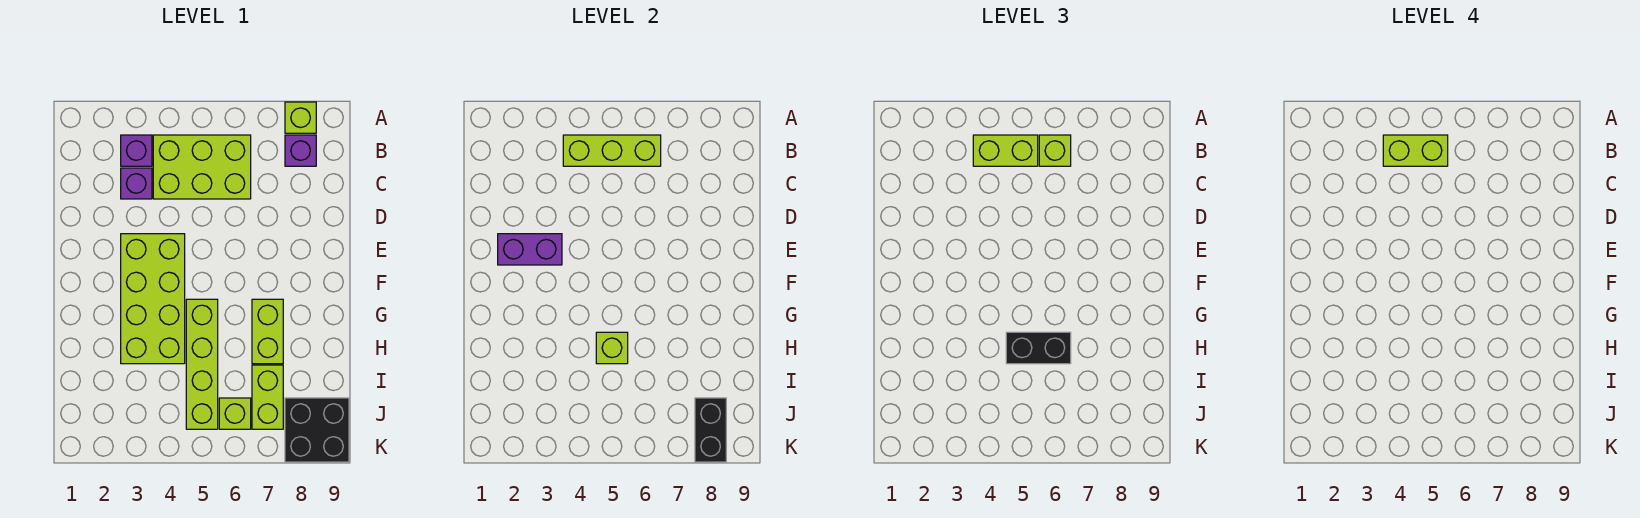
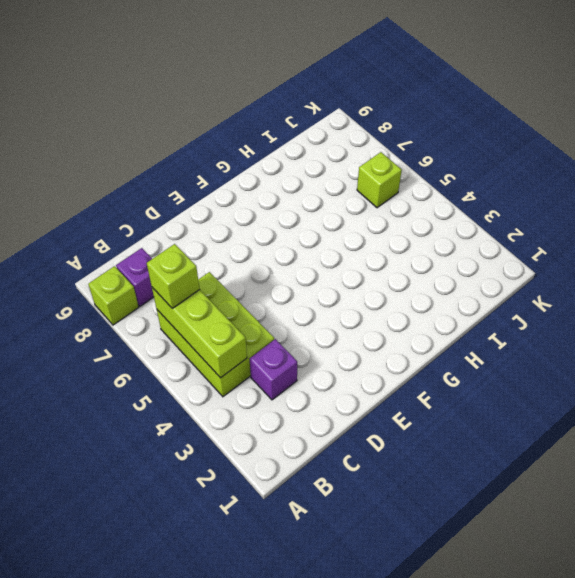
none -> purple brick B3 level 1
none -> lime brick E3:H4 level 1
none -> lime brick G5:J5 level 1

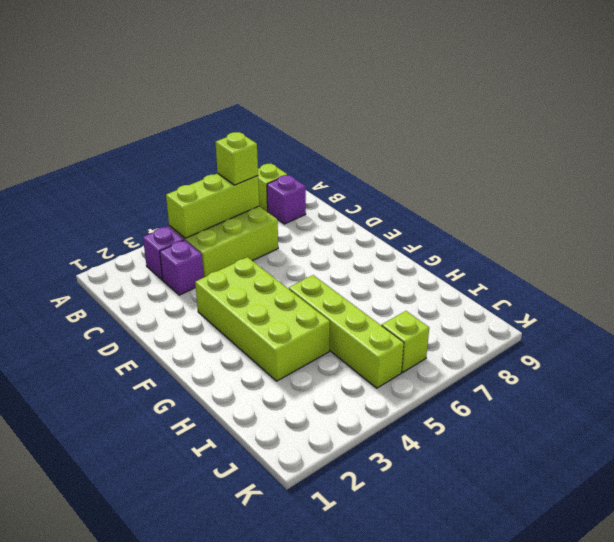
none -> lime brick G7:H7 level 1
none -> lime brick I7:J7 level 1
none -> black brick J8:K9 level 1

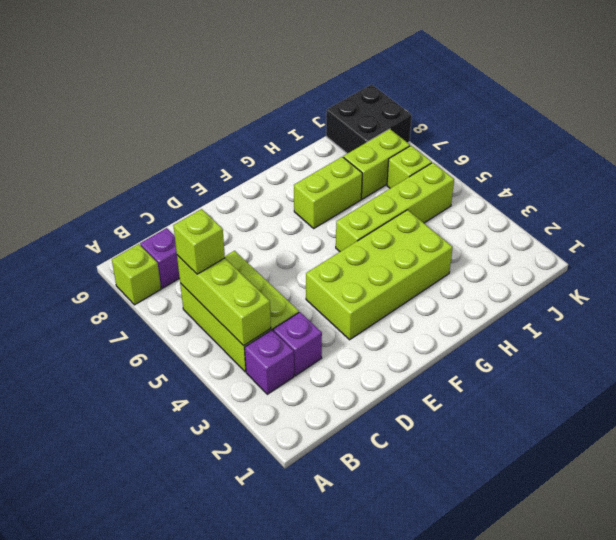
none -> purple brick E2:E3 level 2
none -> lime brick H5 level 2
none -> black brick J8:K8 level 2

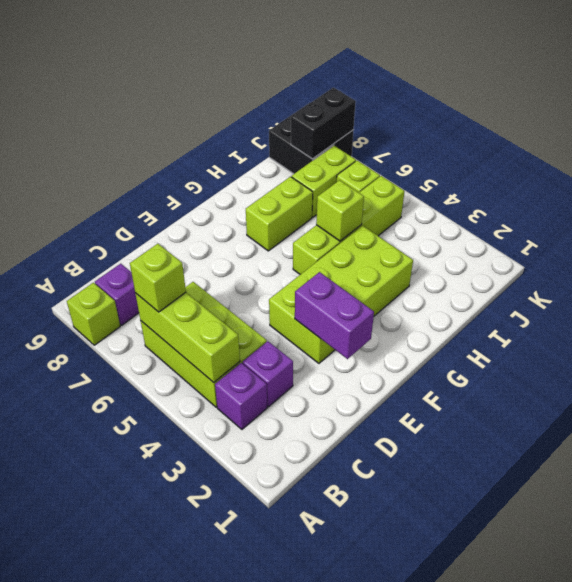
none -> lime brick B4:B5 level 3
none -> black brick H5:H6 level 3
none -> lime brick B4:B5 level 4

